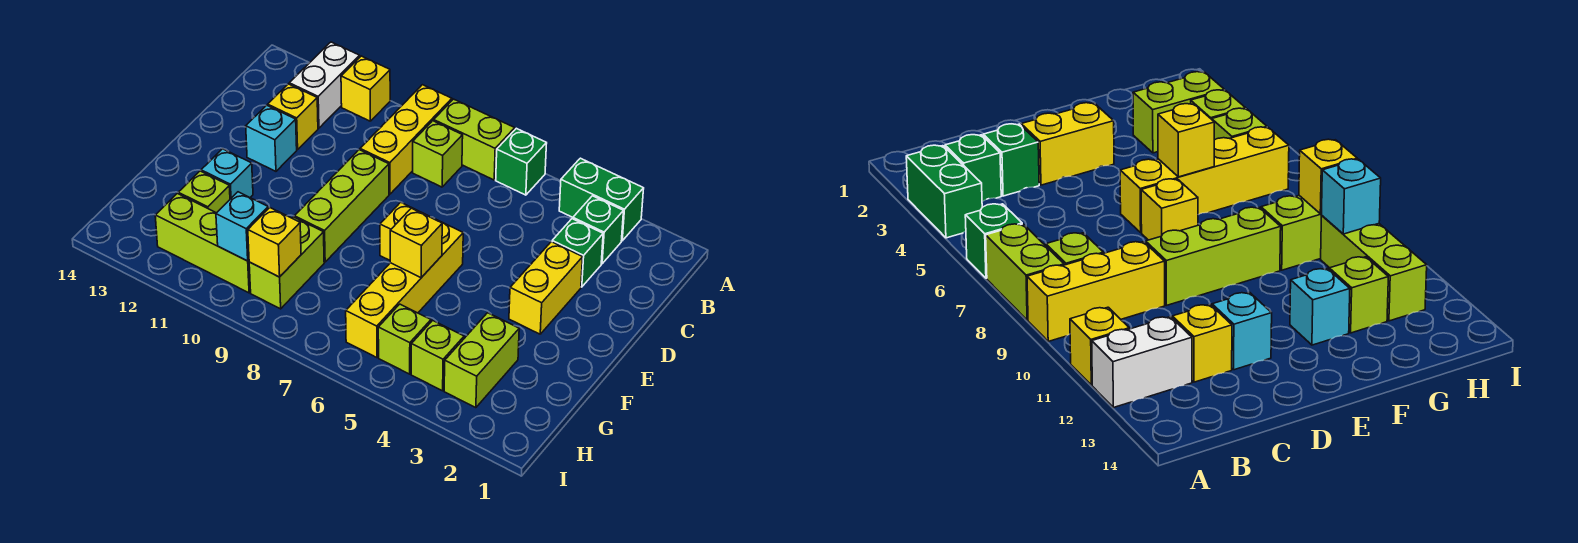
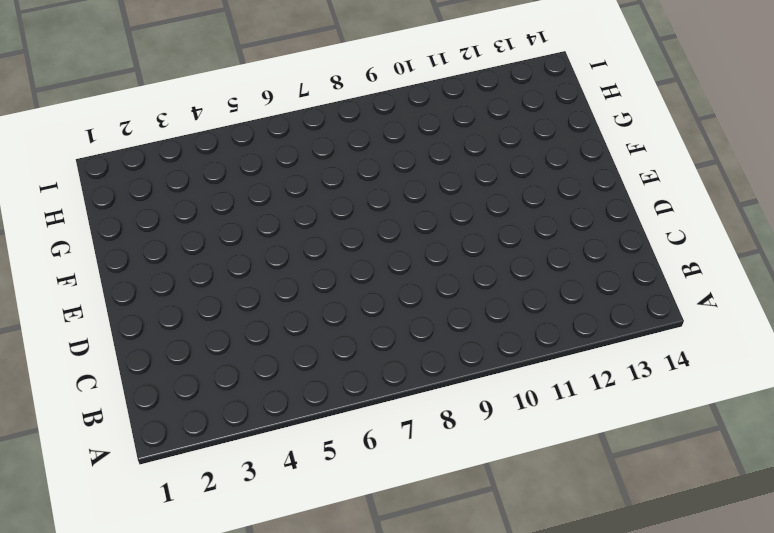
none -> green brick A3:A4 level 1
none -> green brick A6 level 1
none -> lime brick A7:A8 level 1

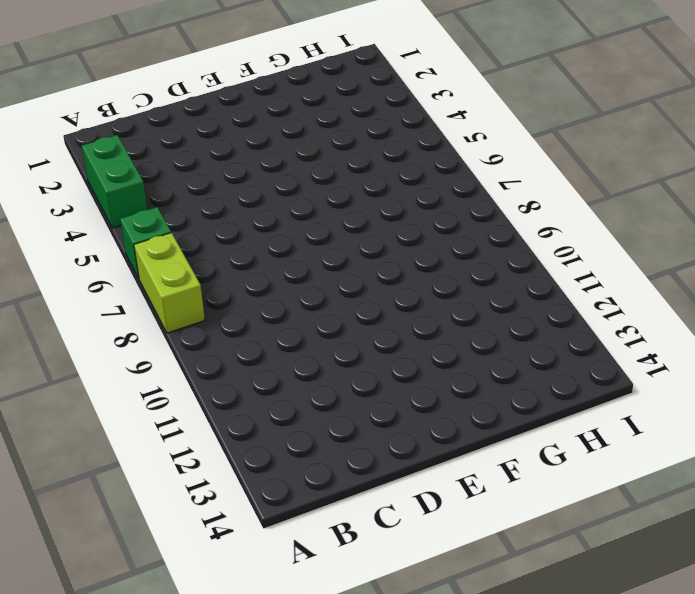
none -> yellow brick A9:C9 level 1
none -> yellow brick A11 level 1
none -> white brick A12:B12 level 1

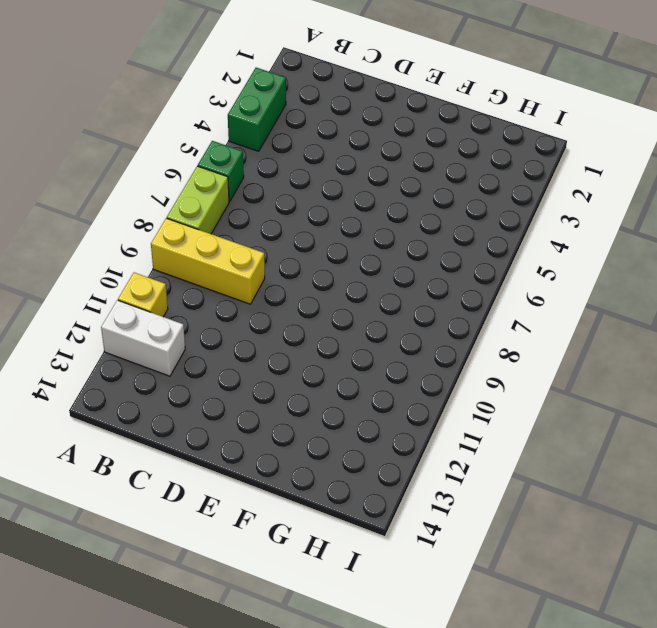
none -> green brick B3 level 1
none -> lime brick B8 level 1
none -> green brick C3 level 1

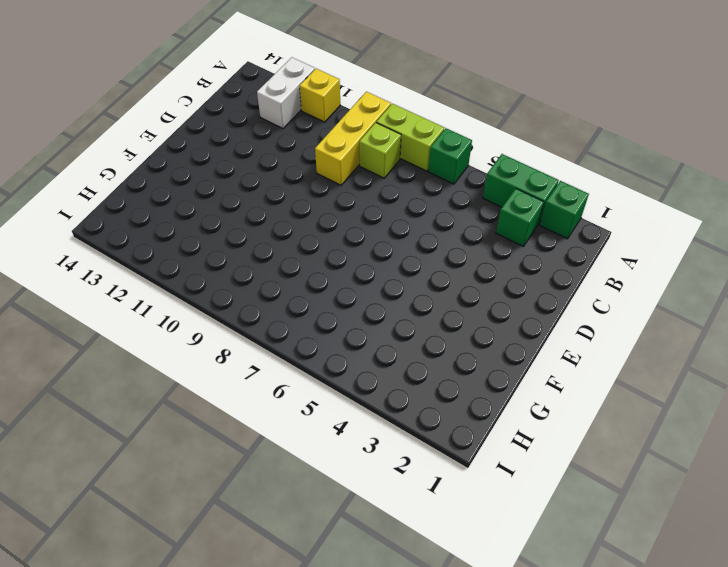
green brick A2 level 1 -> green brick C3 level 1
none -> yellow brick C12 level 1
none -> yellow brick D3:E3 level 1
none -> lime brick D9:F9 level 1

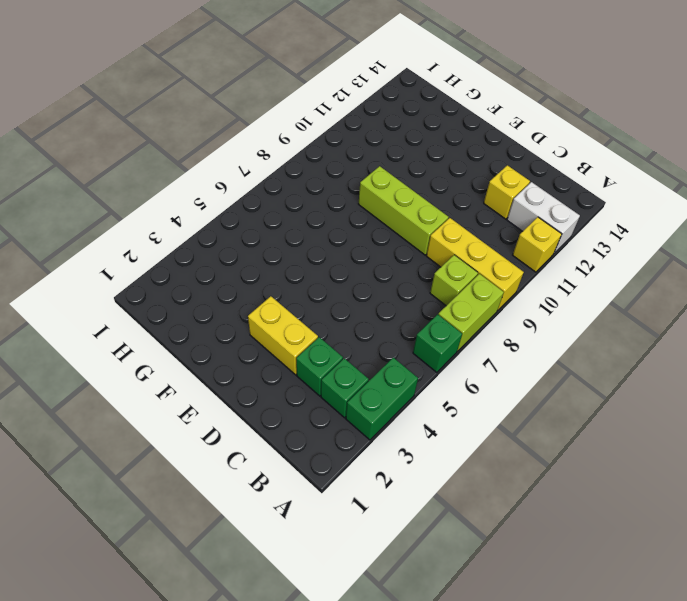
none -> cyan brick D12 level 1
none -> yellow brick E6:H6 level 1
none -> yellow brick E7 level 1

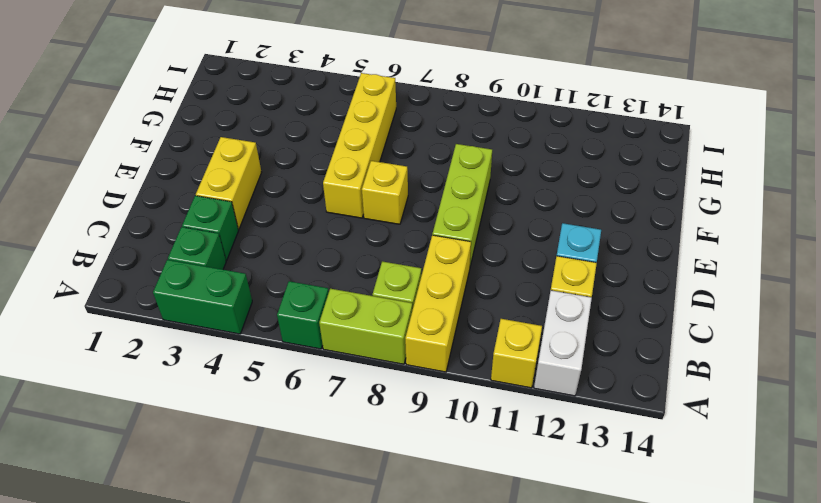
none -> cyan brick F12 level 1
none -> lime brick G3:H3 level 1
none -> lime brick G9:H9 level 1

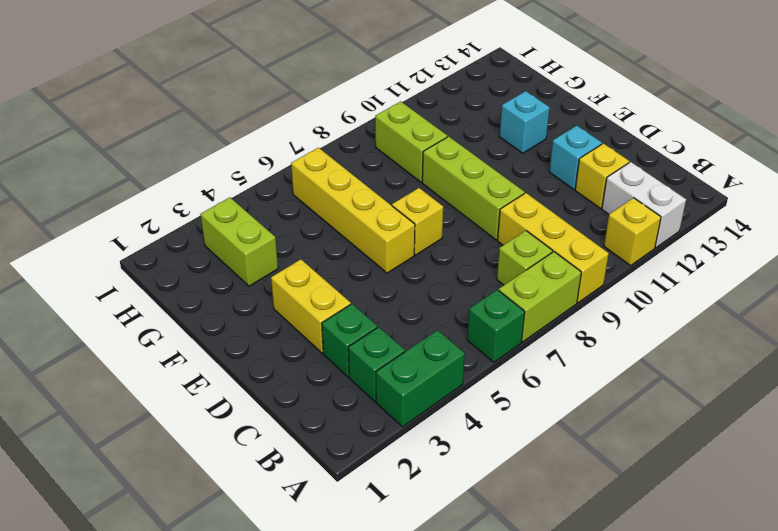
none -> lime brick G12 level 1
none -> lime brick H4 level 1
none -> lime brick H5 level 1

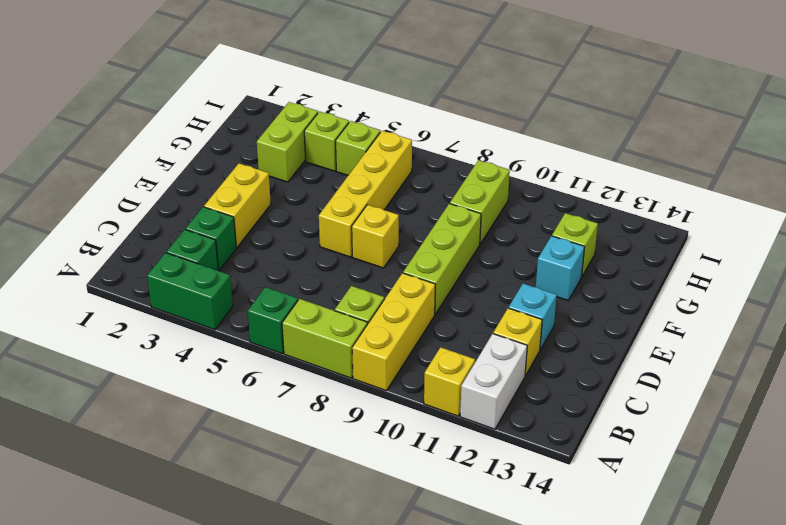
none -> lime brick H10:H12 level 1
none -> yellow brick F6 level 2
none -> yellow brick H9 level 2

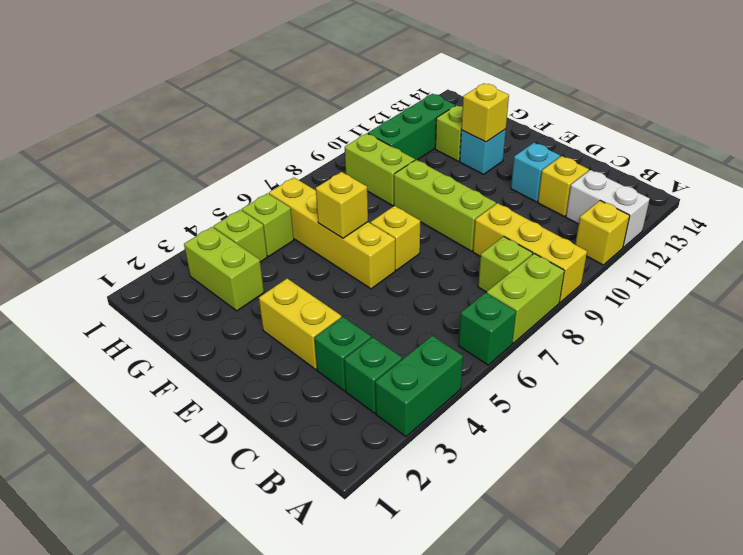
yellow brick F12 level 2 -> yellow brick H9 level 2
green brick H10:H12 level 1 -> lime brick H10:H12 level 1
none -> cyan brick H10 level 2

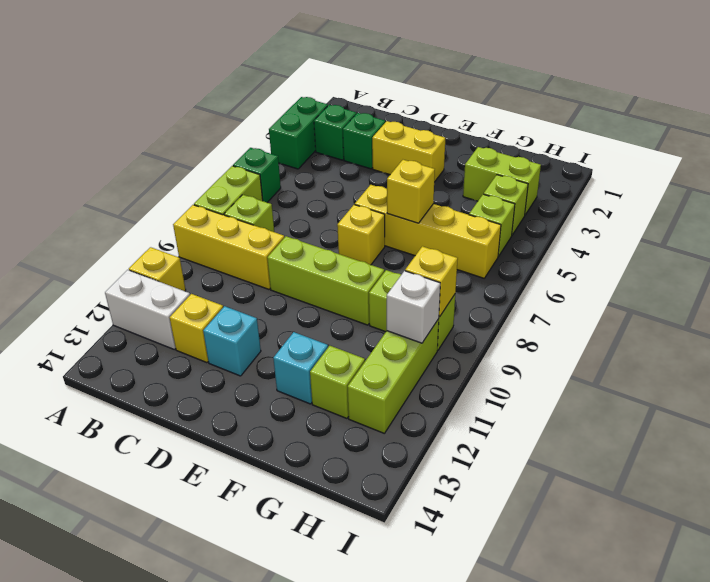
white brick H10 level 2 -> cyan brick H10 level 2

